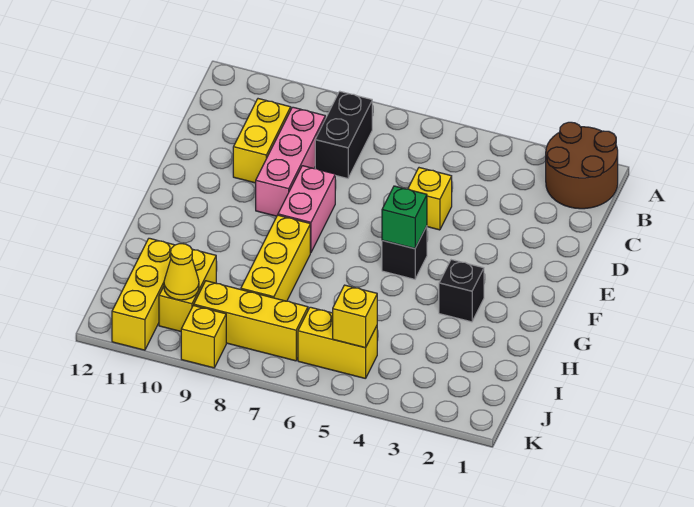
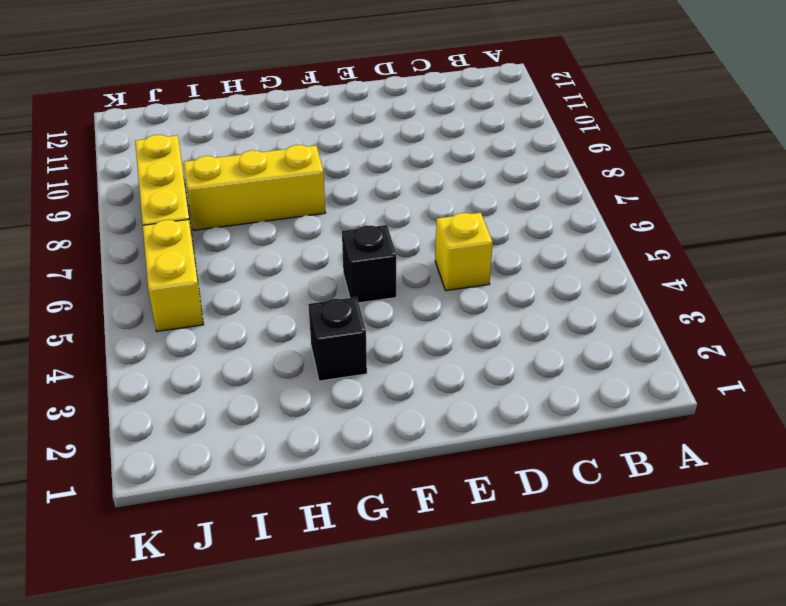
none -> brown round brick A1:B2 level 1
none -> black brick B8:C8 level 1
none -> pink brick C9:E9 level 1

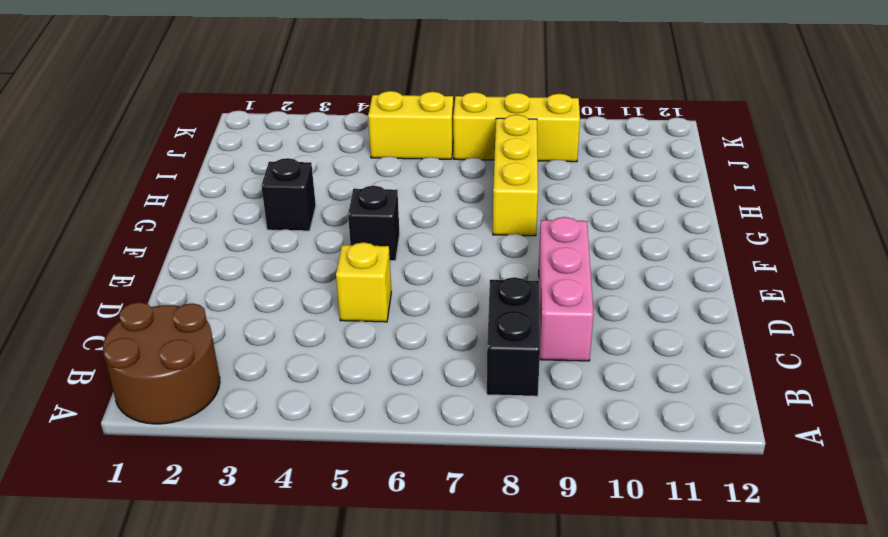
none -> yellow brick C10:D10 level 1
none -> pink brick E8:F8 level 1
none -> yellow brick I10:J10 level 1

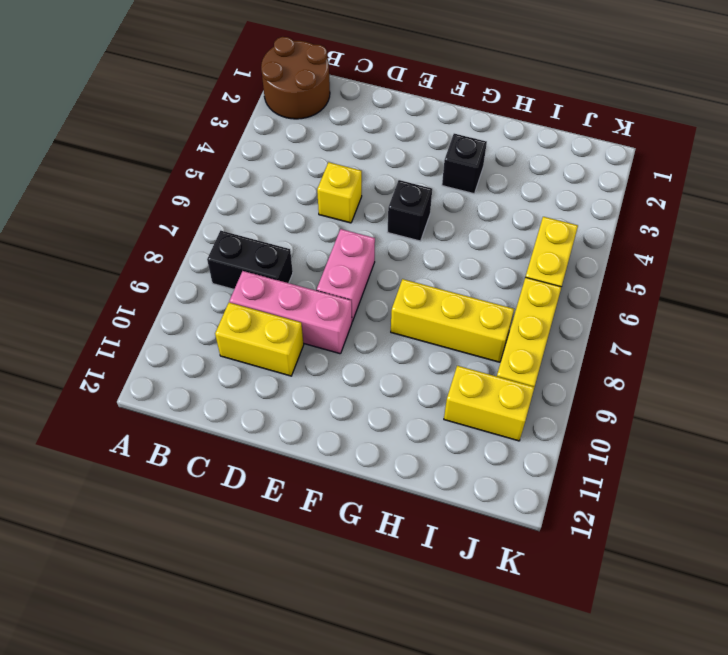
pink brick E7:E8 level 1 -> pink brick E8:F8 level 1
none -> yellow brick I11:K11 level 1
none -> yellow brick K9 level 1
none -> green brick F5 level 2

